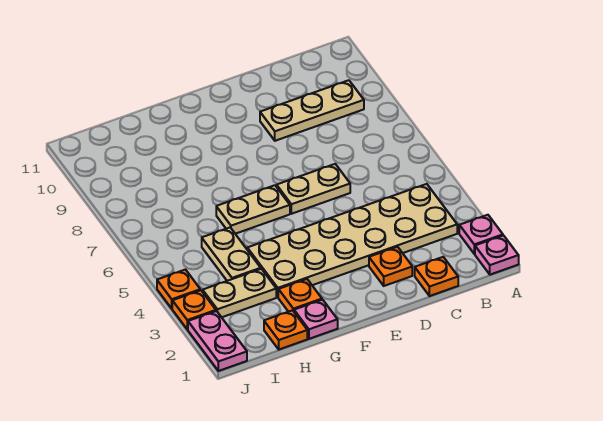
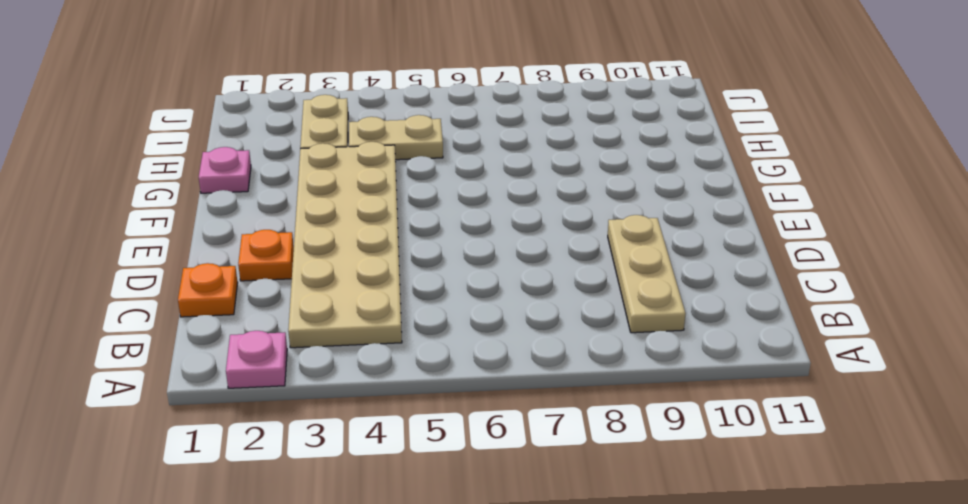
none -> pink plate A1 level 1
none -> tan plate D6:E6 level 1
none -> tan plate F6:G6 level 1

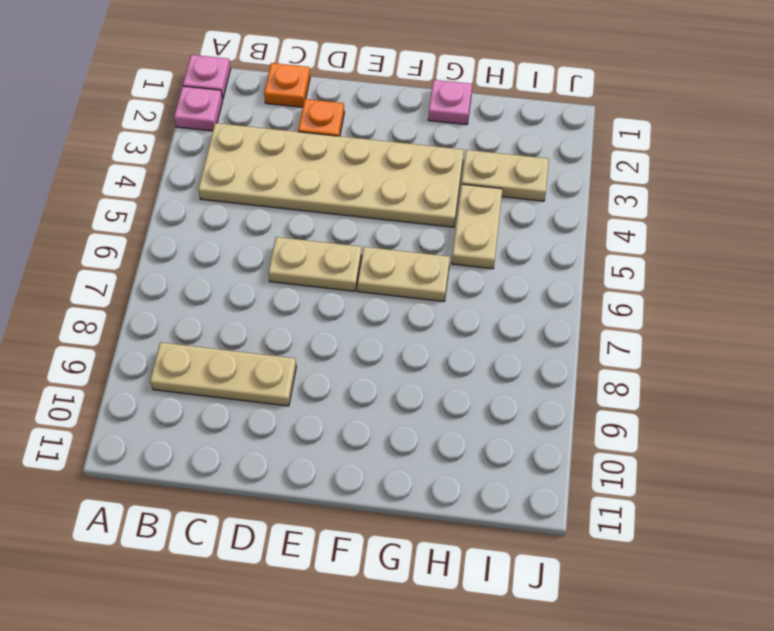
none -> orange plate G2 level 1
none -> orange plate H1 level 1
none -> pink plate J1:J2 level 1

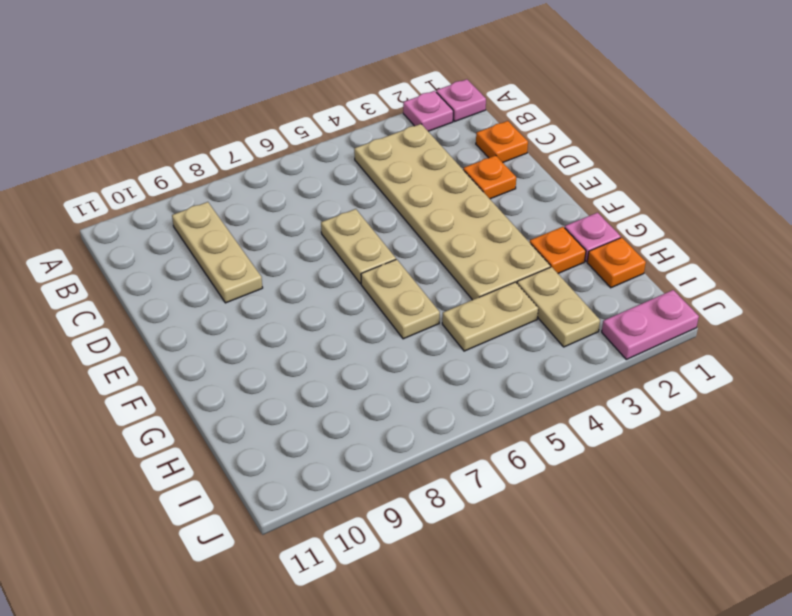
none -> orange plate J3 level 1
none -> orange plate J4 level 1

